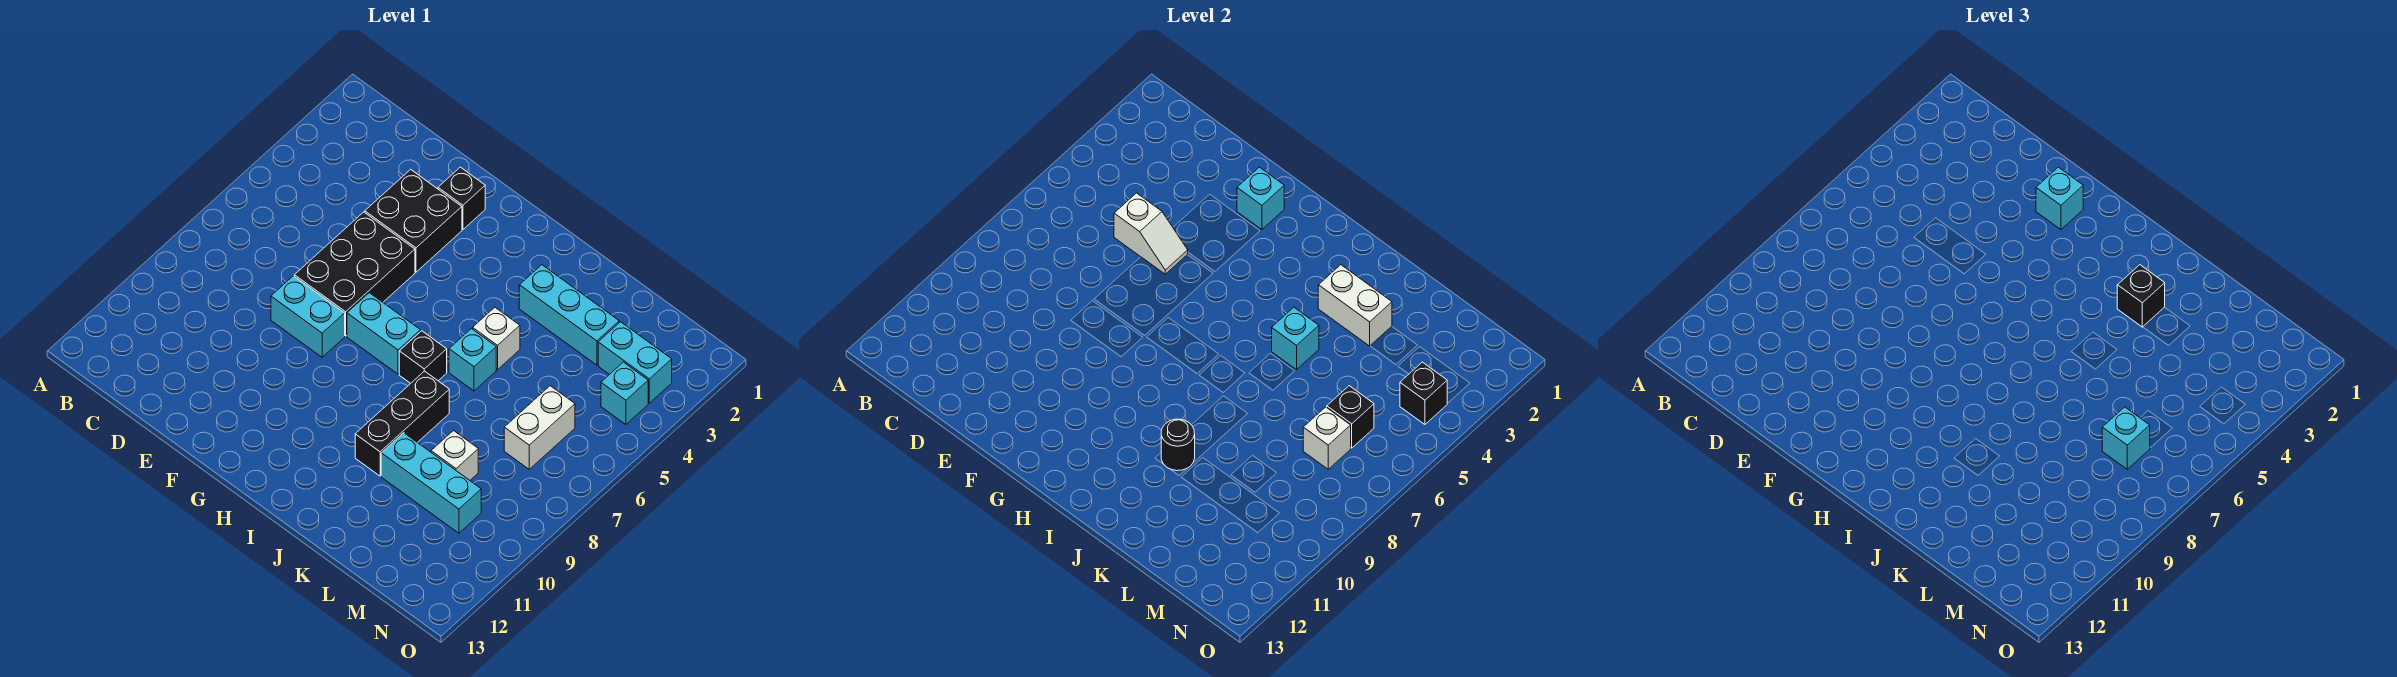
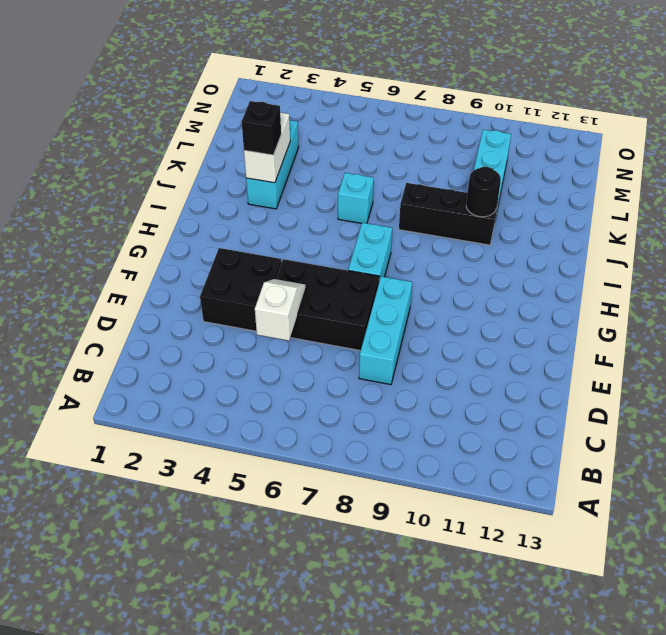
cyan brick D8:F8 level 1 -> cyan brick E8:F8 level 1
none -> black brick F2 level 1
none -> black brick I7 level 1
none -> white brick J5 level 1

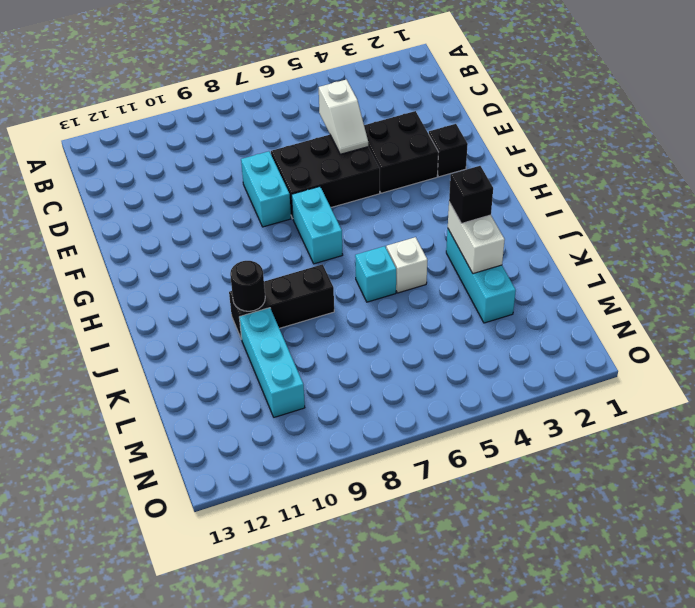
none -> black brick I7 level 1
none -> white brick L9 level 1
none -> cyan brick M3:N3 level 1

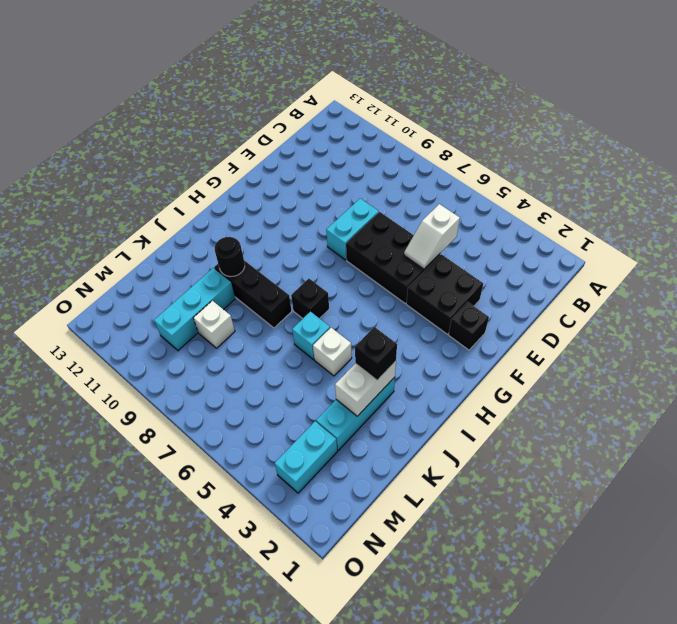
none -> cyan brick G7:H7 level 1
none -> white brick M6:M7 level 1
none -> cyan brick N4 level 1

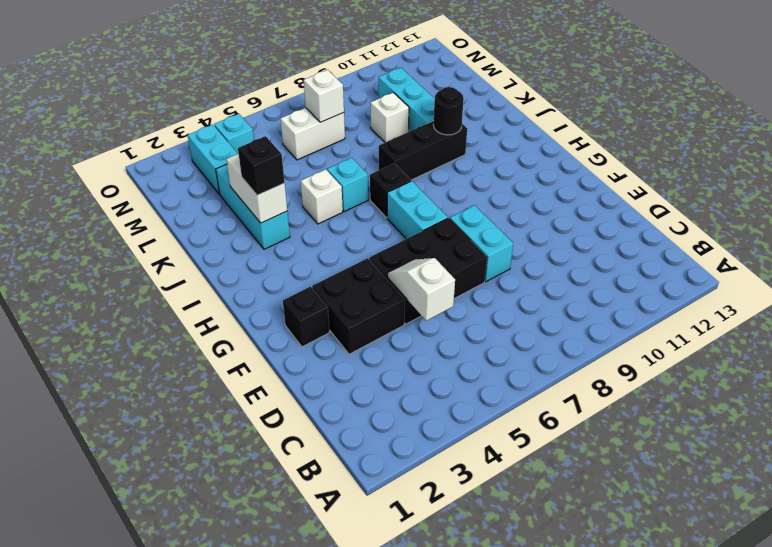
none -> cyan brick F2 level 2
none -> cyan brick J5 level 2
none -> black brick M6 level 2

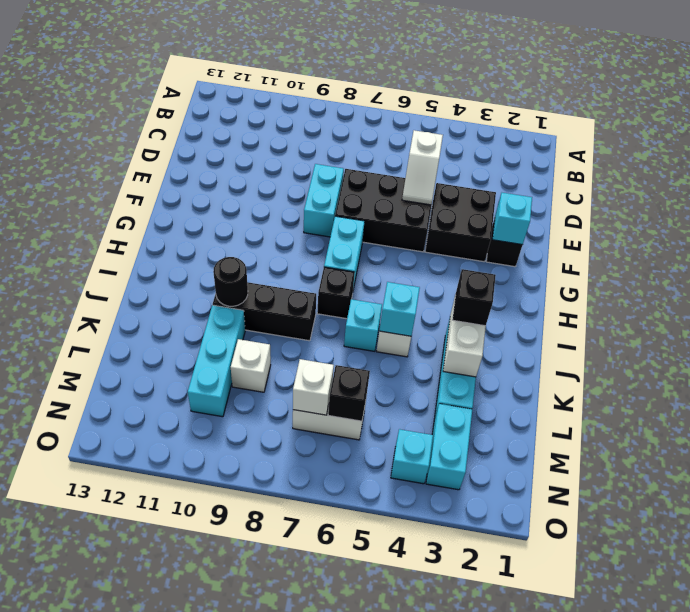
none -> black brick N4 level 2
none -> cyan brick F2 level 3
none -> cyan brick M7 level 3

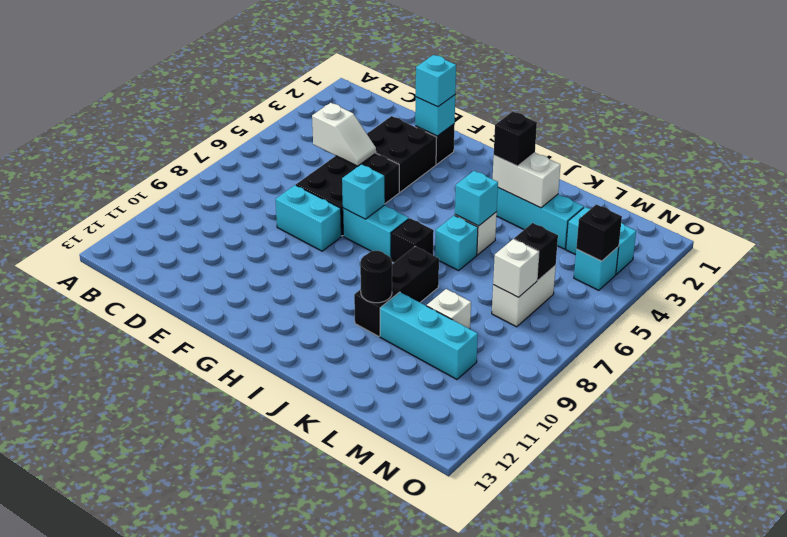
cyan brick G7 level 2 -> cyan brick M7 level 3

